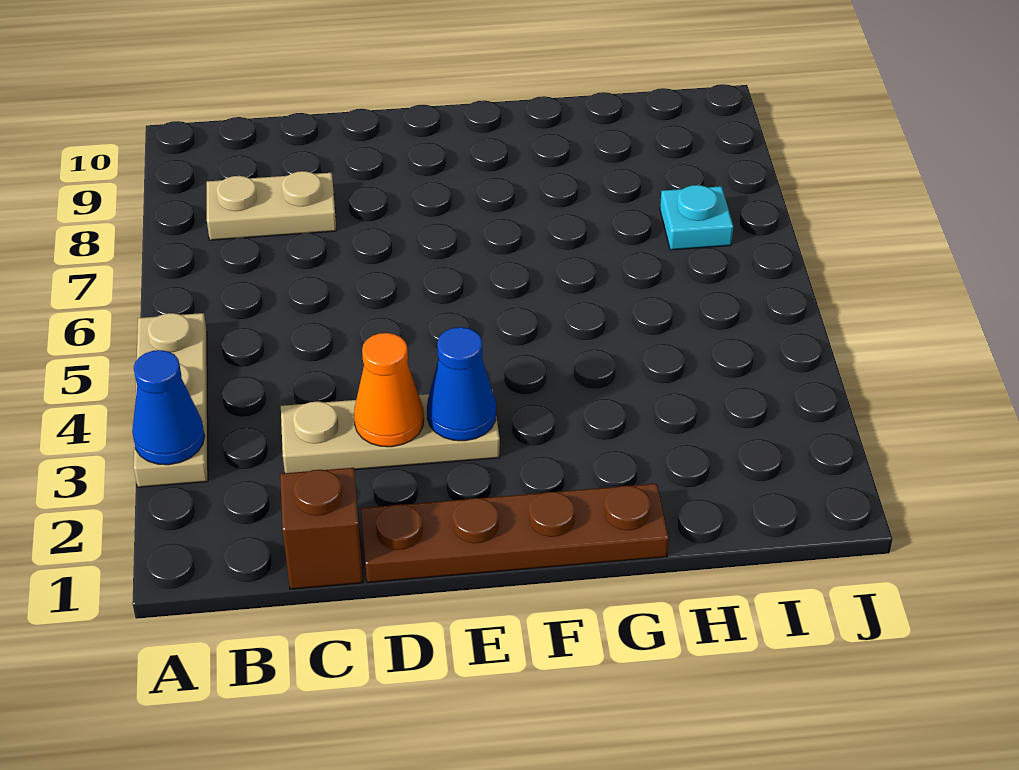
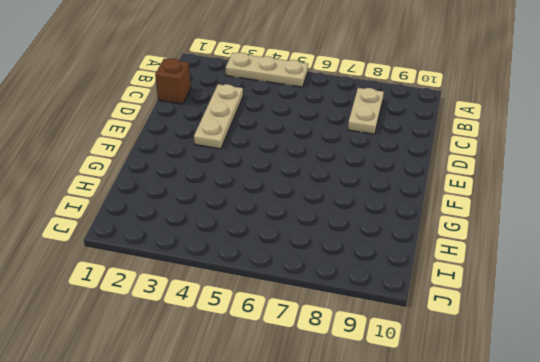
none -> brown plate D1:G1 level 1
none -> cyan plate I7 level 1

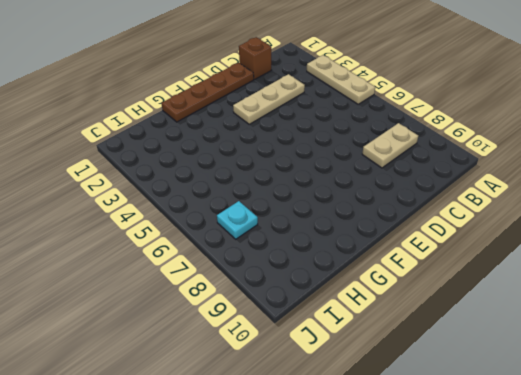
none -> blue cone A3 level 2
none -> orange cone D3 level 2

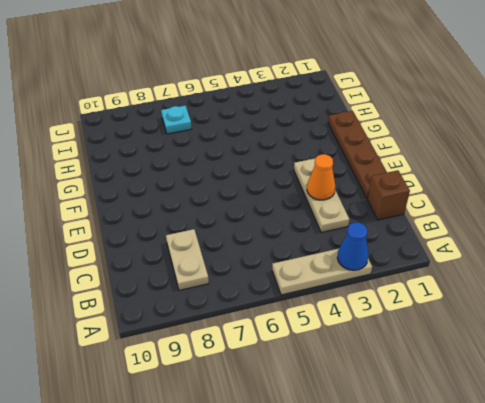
none -> blue cone E3 level 2

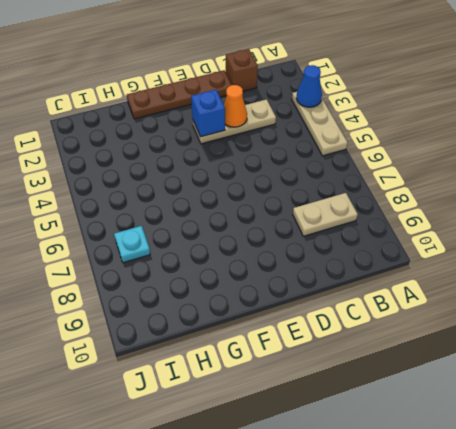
blue brick E3 level 2 -> blue cone E3 level 2

